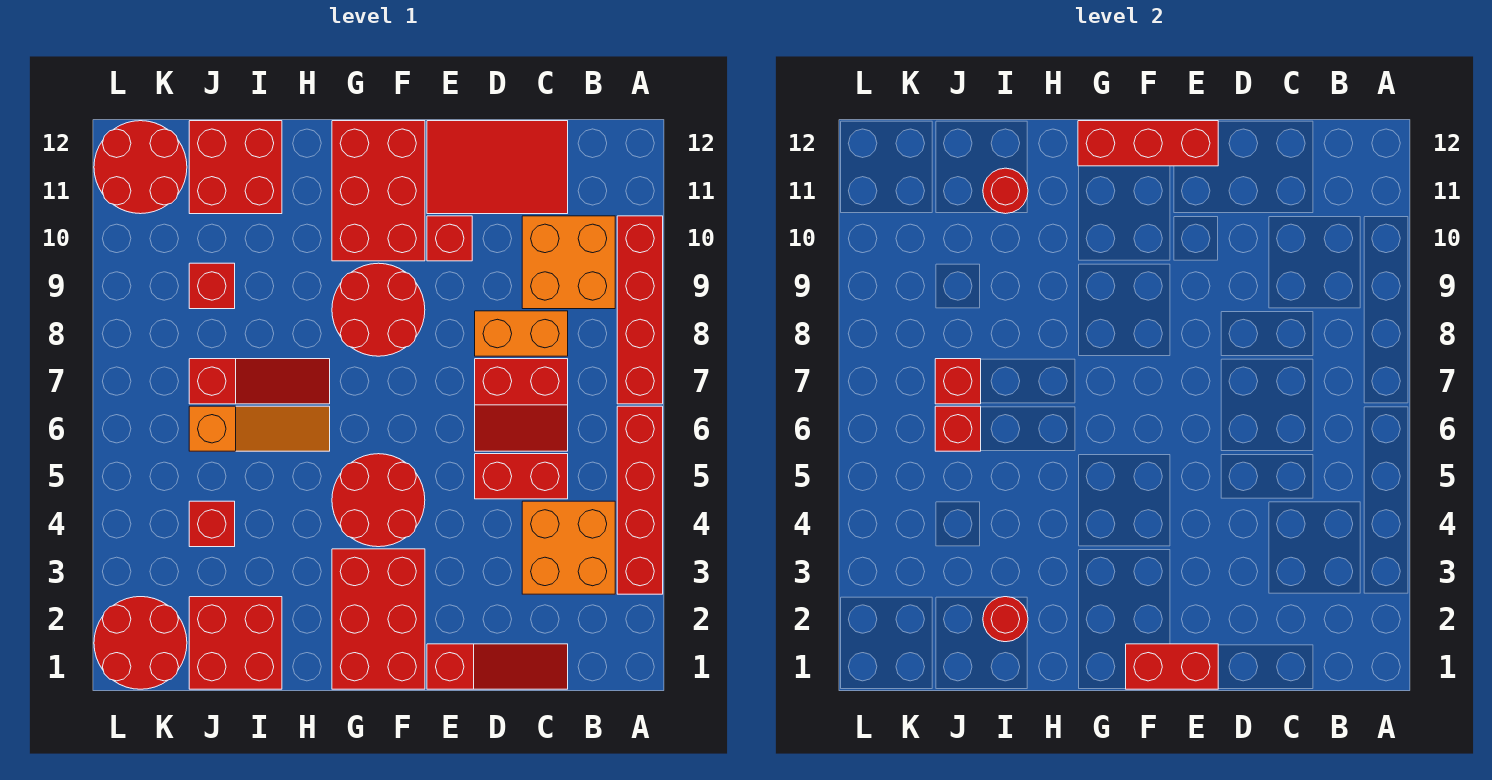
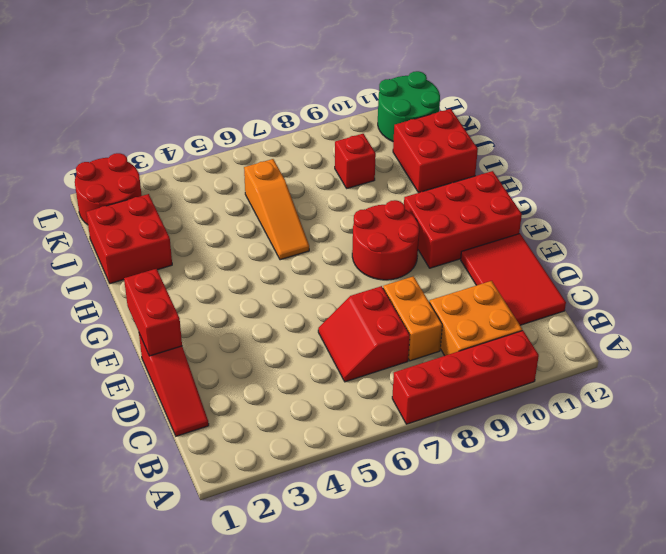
green round brick K11:L12 level 1 -> red round brick K11:L12 level 1
none -> red brick A3:A6 level 1
none -> orange brick B3:C4 level 1
none -> red brick C5:D5 level 1

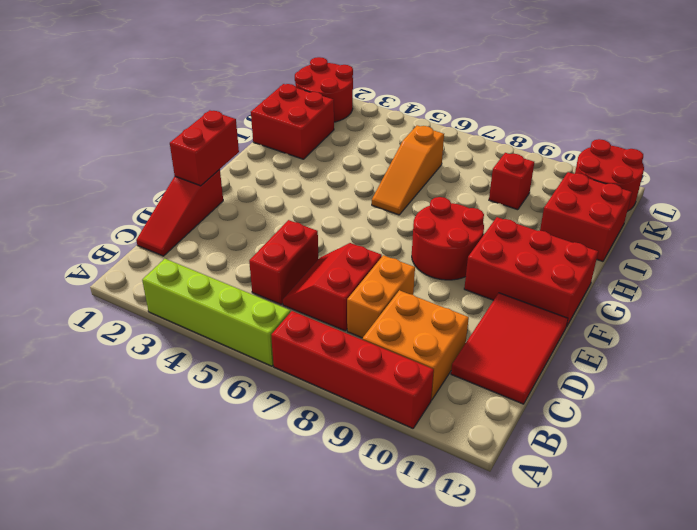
lime brick A3:A6 level 1 -> red brick A3:A6 level 1
none -> orange brick B3:C4 level 1
none -> red brick E10 level 1
none -> red brick F1:G3 level 1

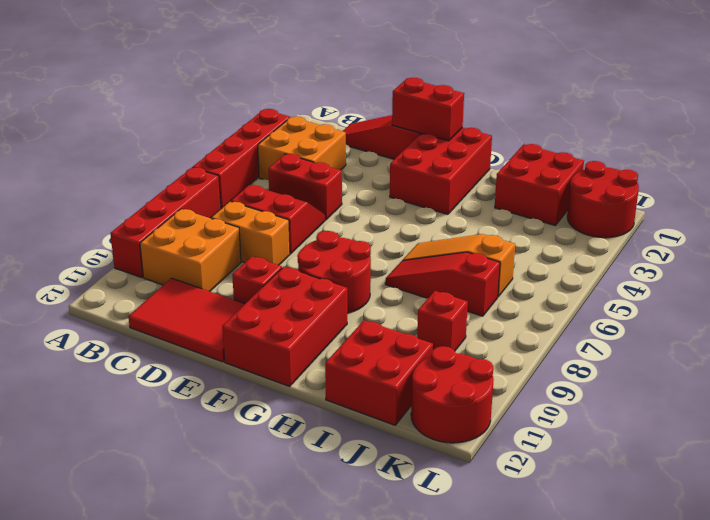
none -> red round brick F4:G5 level 1
none -> red brick J4 level 1
none -> red brick E12:G12 level 2

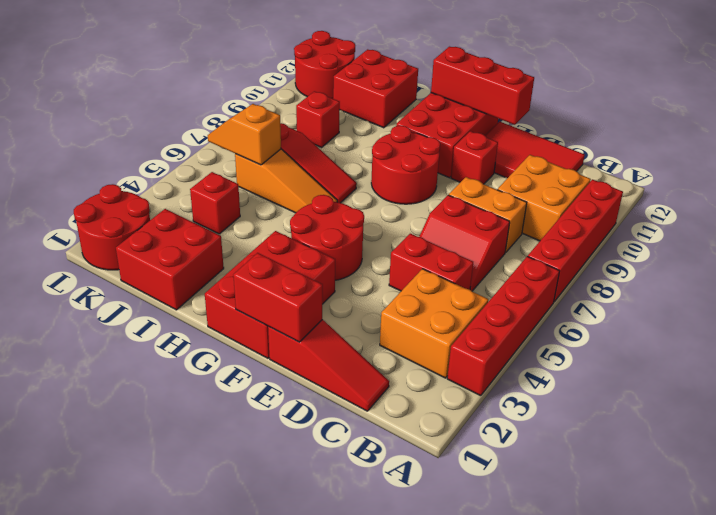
orange slope J6:K6 level 2 top J -> red brick J6 level 2
none -> red round brick I2 level 2
none -> red round brick I11 level 2
none -> red brick J7 level 2

